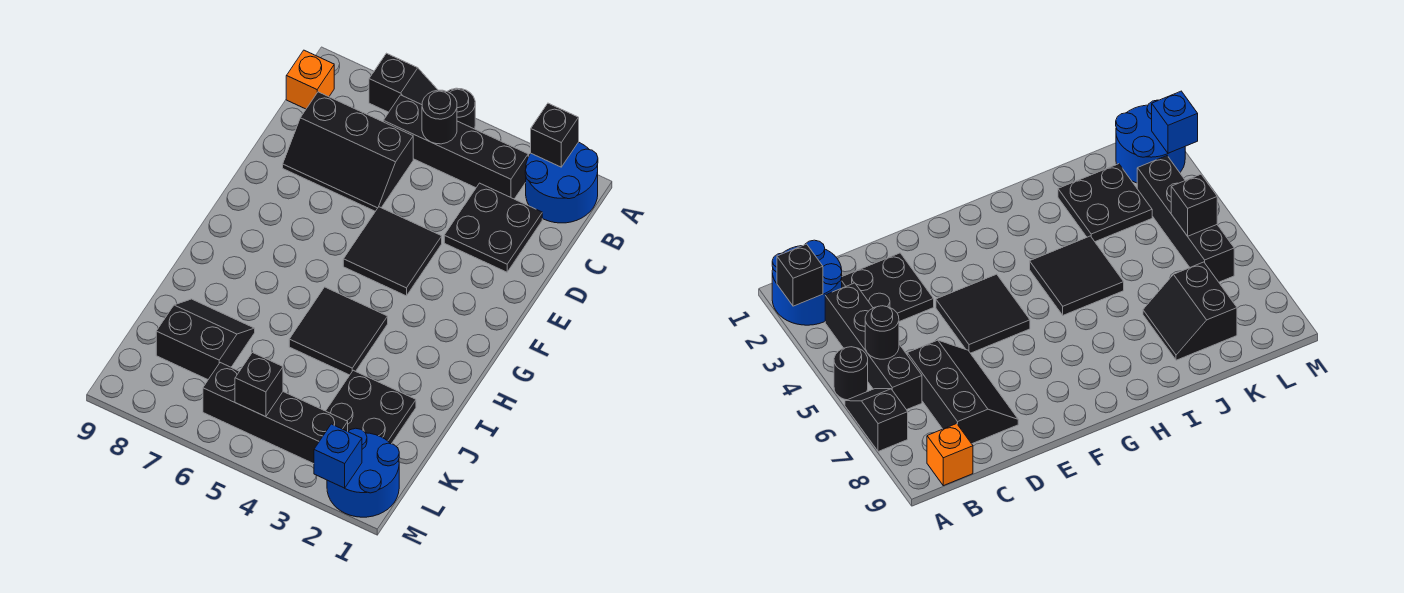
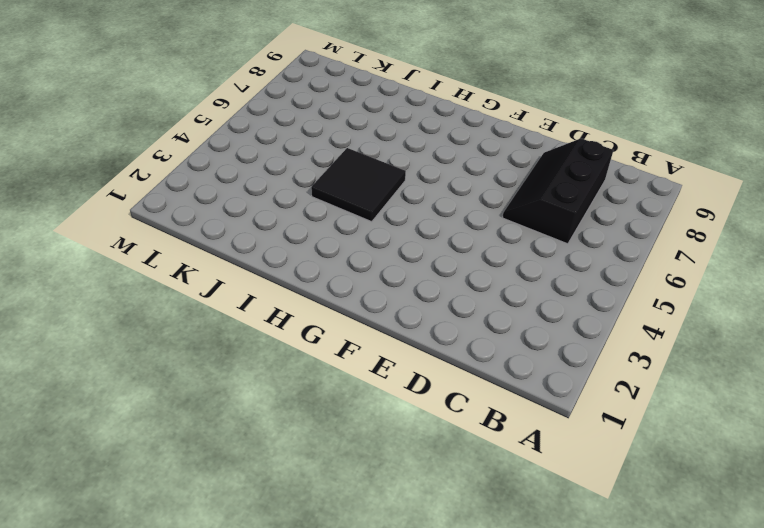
none -> blue round brick A1:B2 level 1
none -> black round brick A5 level 1
none -> black slope A6:A7 level 1 top 7

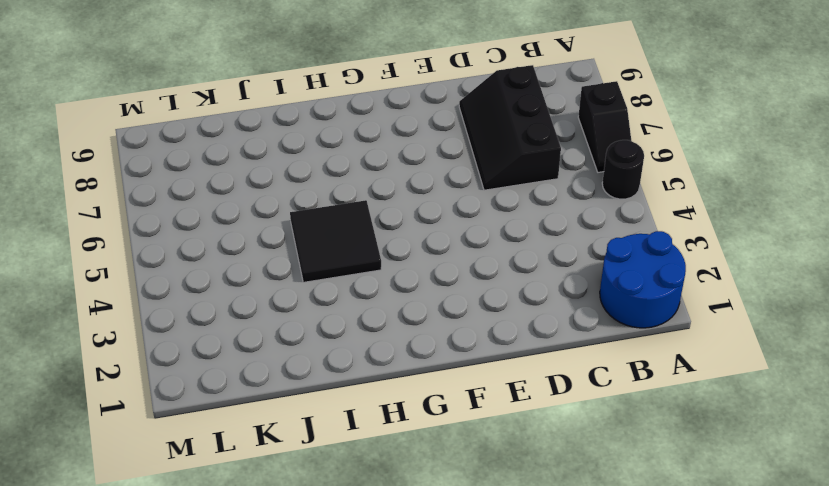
none -> black brick B3:B6 level 1
none -> orange brick B9 level 1
none -> black plate C2:D3 level 1

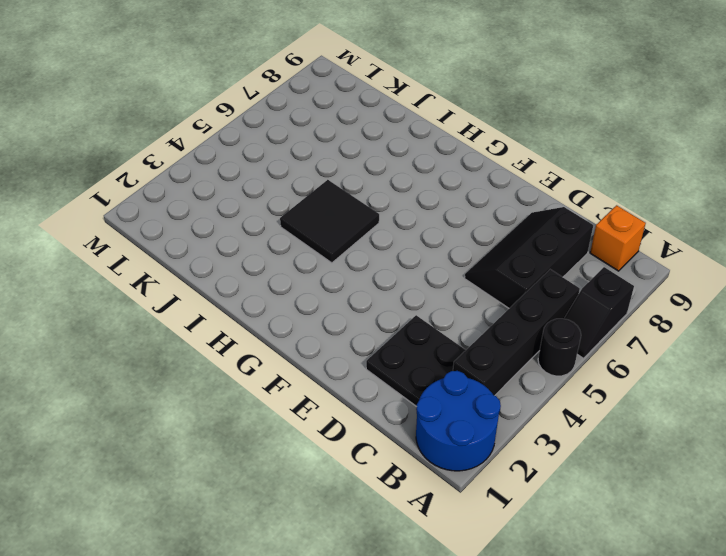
none -> black tile E4:F5 level 1
none -> black plate J2:K3 level 1
none -> black slope J7:K8 level 1 top K

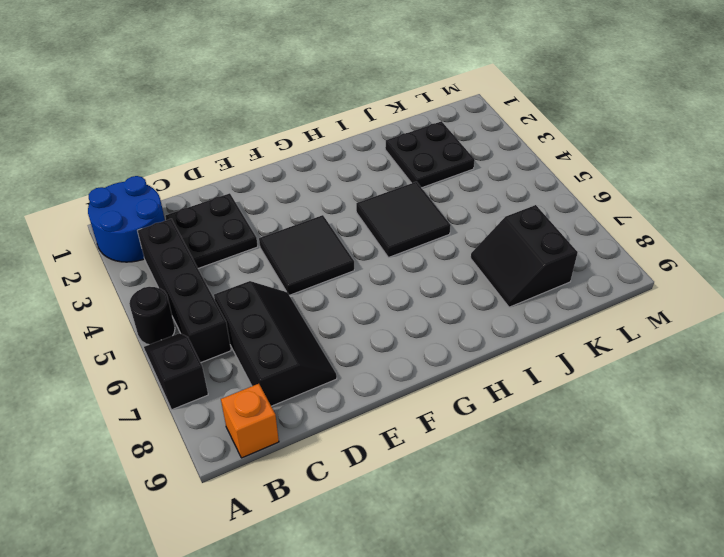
none -> blue round brick L1:M2 level 1
none -> black brick L3:L6 level 1
none -> black brick A2 level 2

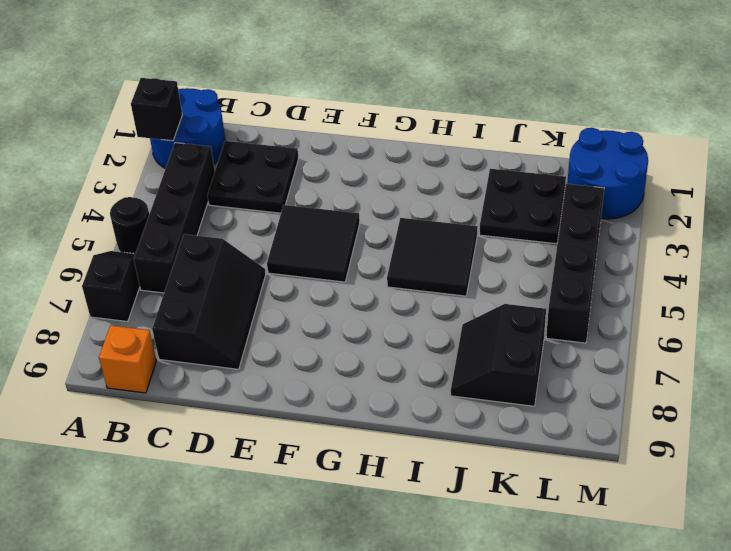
none -> black round brick B5 level 2
none -> black brick L5 level 2
none -> blue brick M2 level 2

